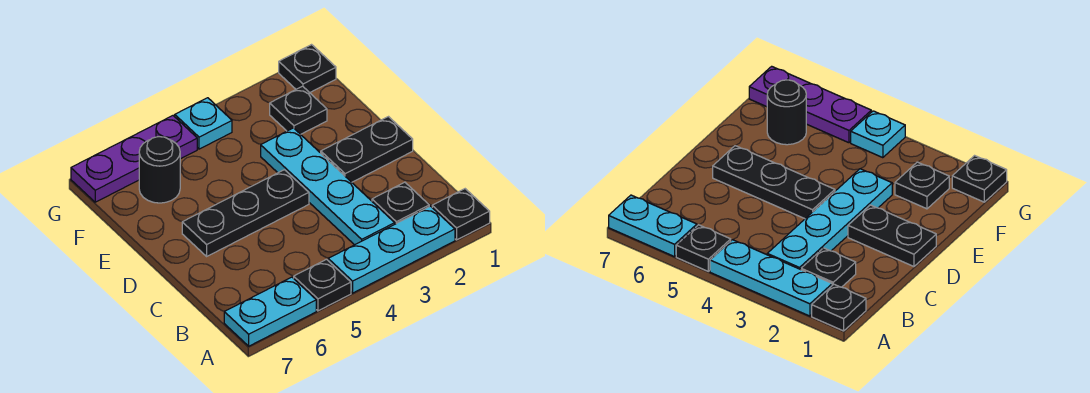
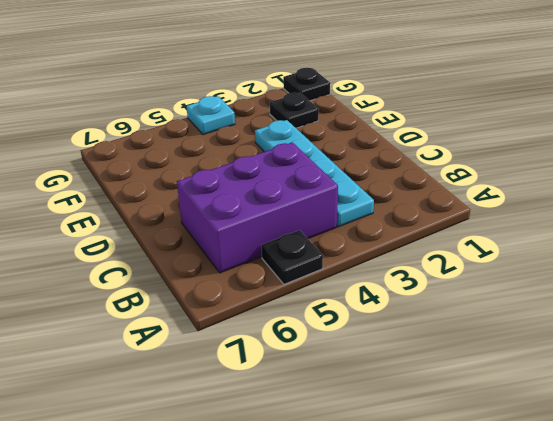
purple brick B4:C6 level 1 -> none
none -> black plate A1 level 1
none -> cyan plate A2:A4 level 1
none -> cyan plate A6:A7 level 1

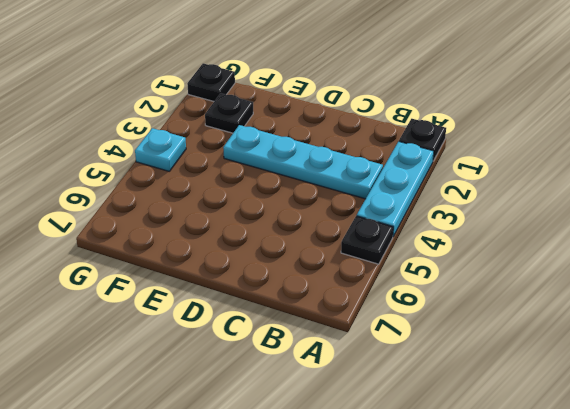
none -> cyan plate A6:A7 level 1
none -> black plate B2 level 1
none -> black plate D1:D2 level 1

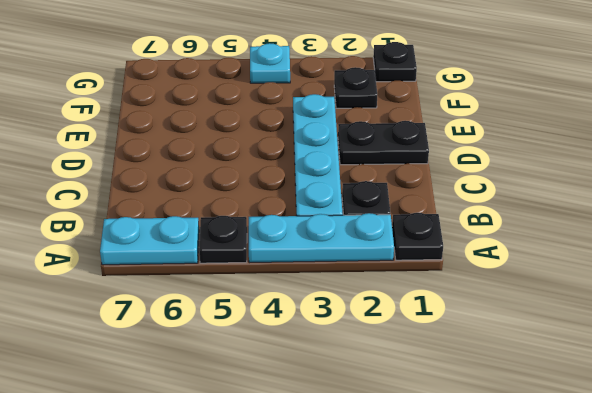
none -> black plate D4:D6 level 1
none -> black round brick F6 level 1
none -> purple plate G5:G7 level 1

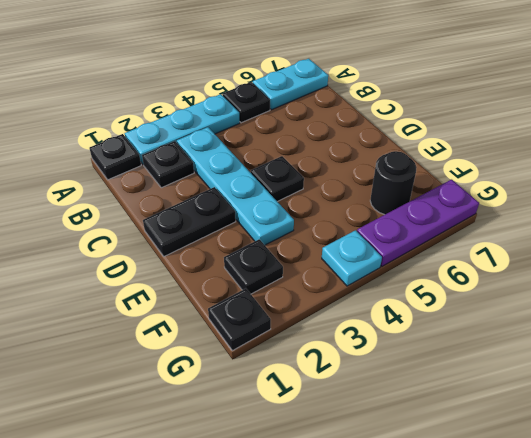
black plate D4 level 1 -> black plate D4:D6 level 1

